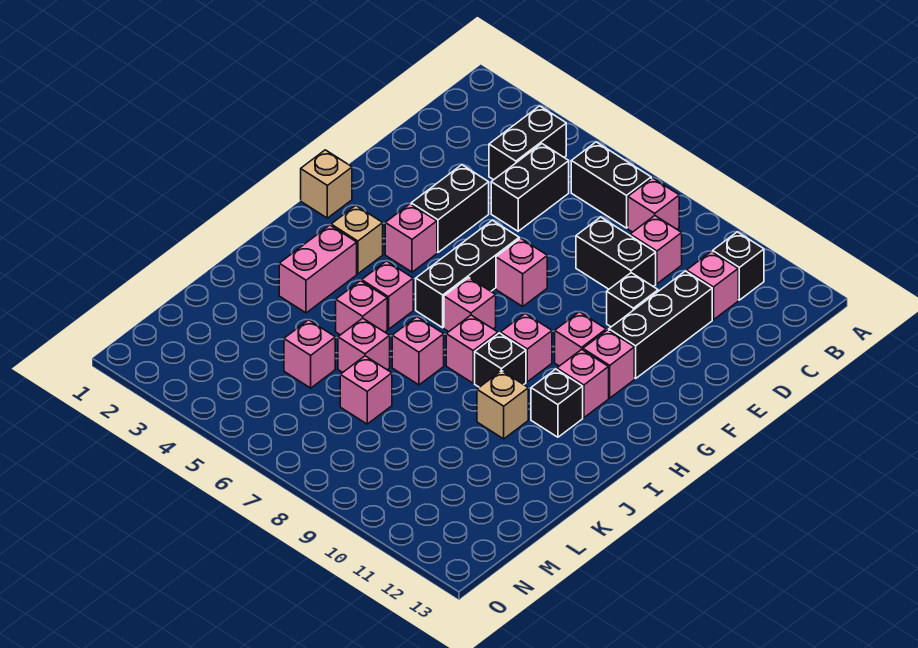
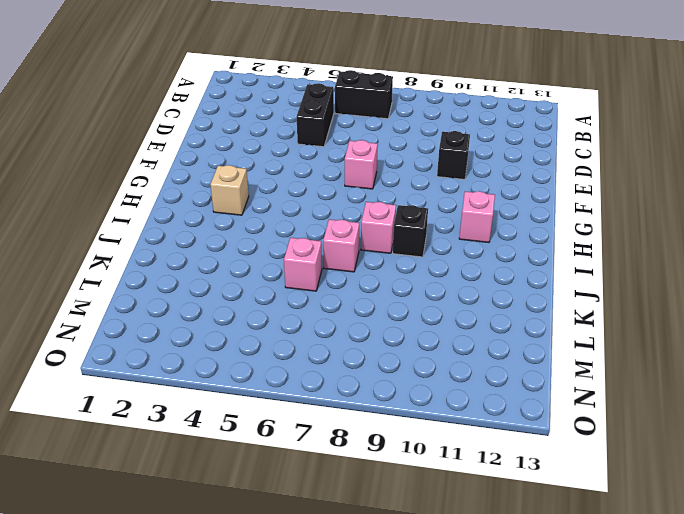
none -> black brick B4:C4 level 1
none -> pink brick B8 level 1
none -> black brick B11 level 1
none -> pink brick C9 level 1

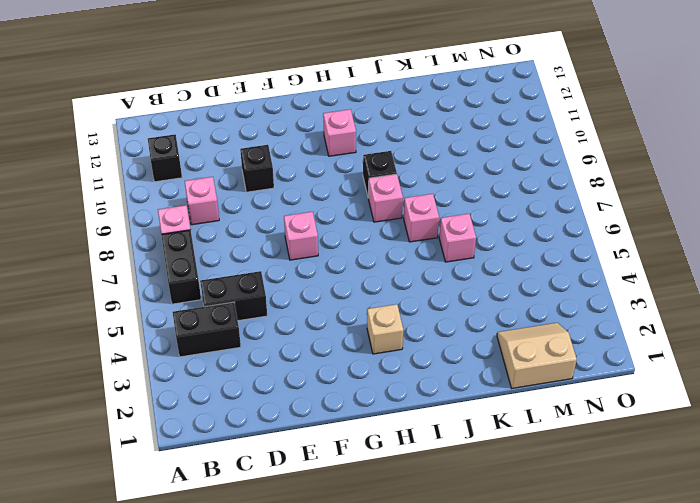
tan slope L1:M2 level 1 top 1 -> none
none -> pink brick C11 level 1
none -> black brick D8:D9 level 1
none -> black brick D11:F11 level 1
none -> black brick E4:F4 level 1

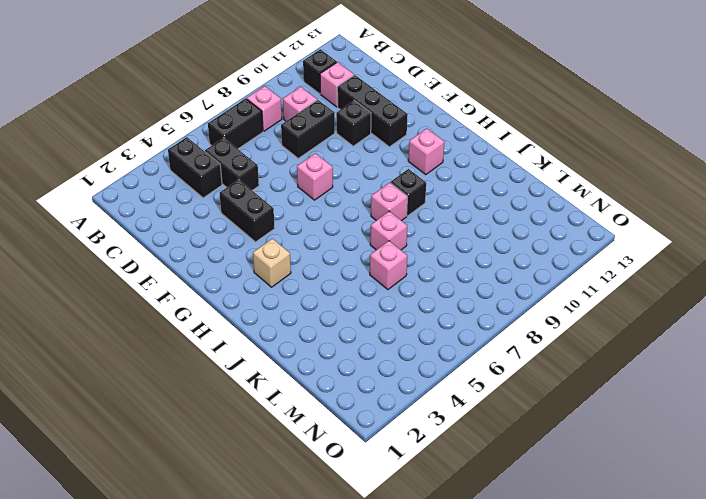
none -> black brick F6:H6 level 1
none -> tan brick G1 level 1
none -> pink brick G4 level 1
none -> pink brick G10 level 1

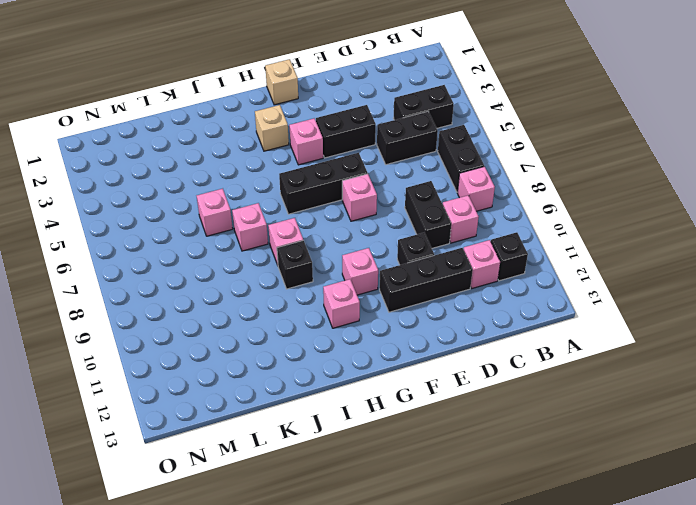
none -> pink brick G11 level 1
none -> pink brick H7 level 1
none -> pink brick H9 level 1
none -> pink brick I3:J3 level 1

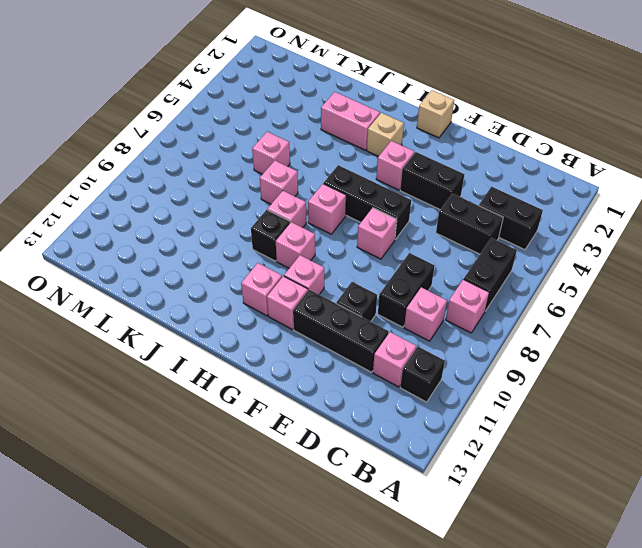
none -> pink brick I5 level 1
none -> black brick I11 level 1
none -> pink brick J5 level 1
none -> tan brick J10 level 1

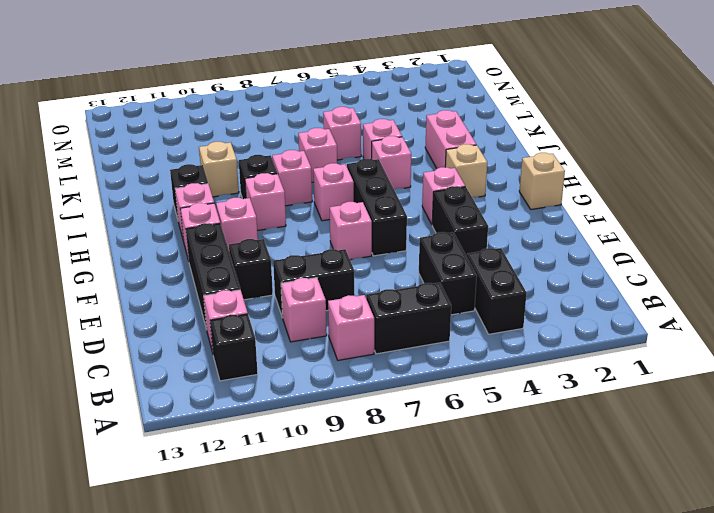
none -> pink brick L5 level 1
none -> pink brick L7 level 1

